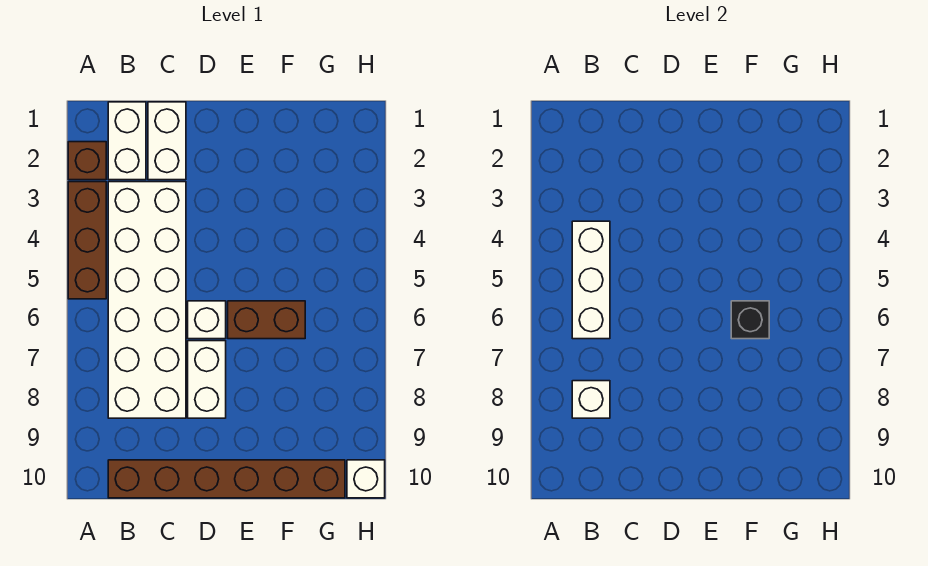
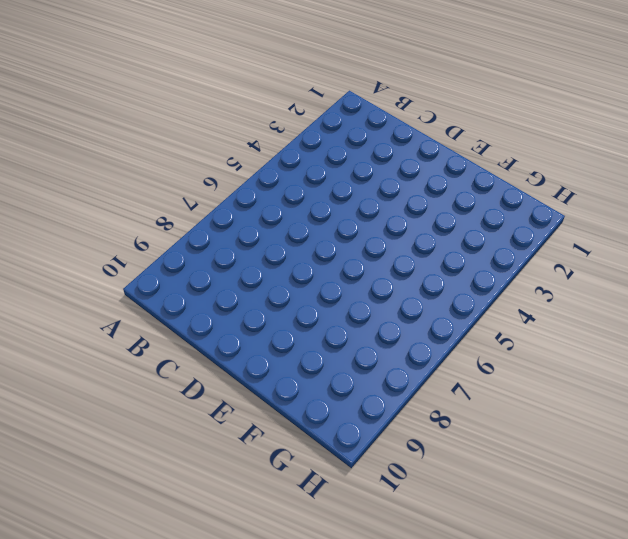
none -> brown brick A2 level 1
none -> brown brick A3:A5 level 1
none -> white brick B1:B2 level 1

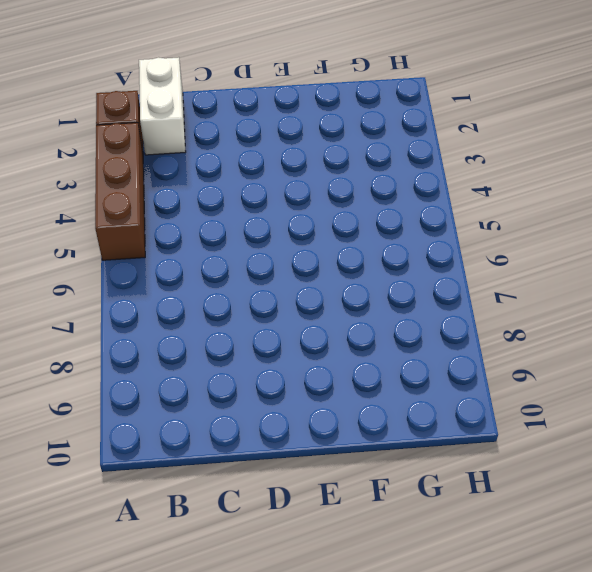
none -> white brick B3:C8 level 1
none -> brown brick B10:G10 level 1
none -> white brick C1:C2 level 1

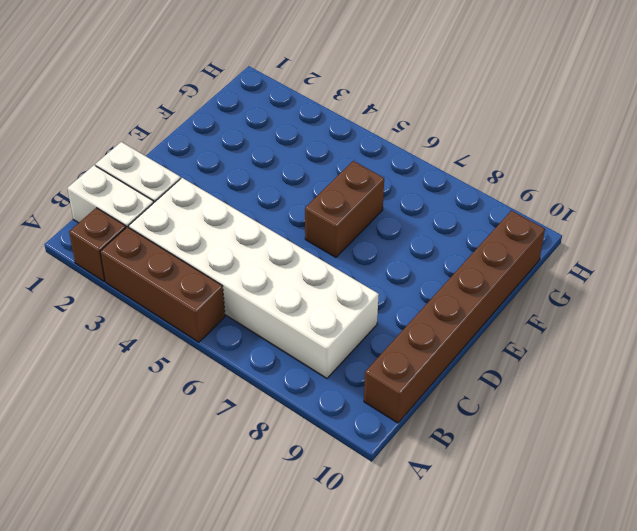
none -> white brick D6 level 1
none -> white brick D7:D8 level 1
none -> white brick H10 level 1

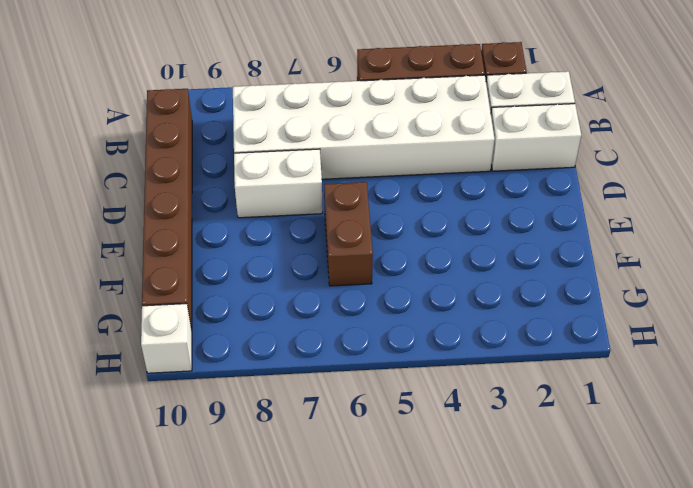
none -> white brick D6 level 1
none -> white brick B4:B6 level 2
none -> white brick B8 level 2

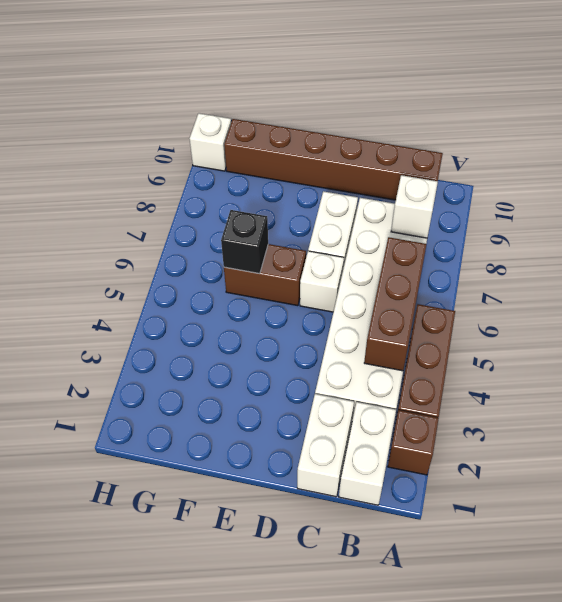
brown brick B4:B6 level 2 -> white brick B4:B6 level 2

